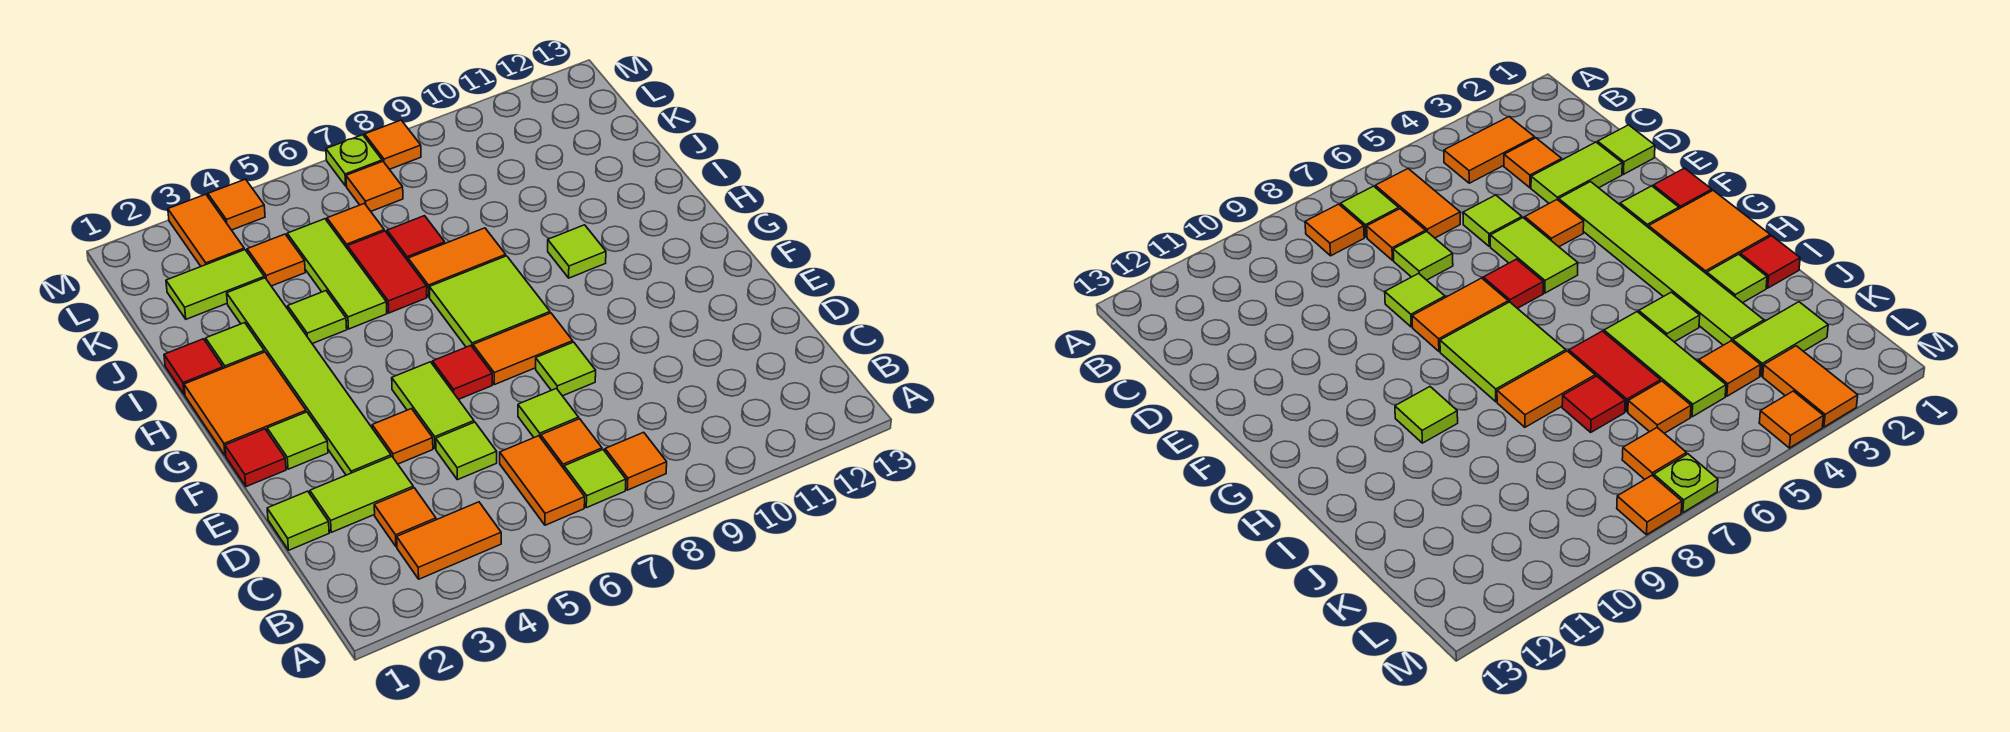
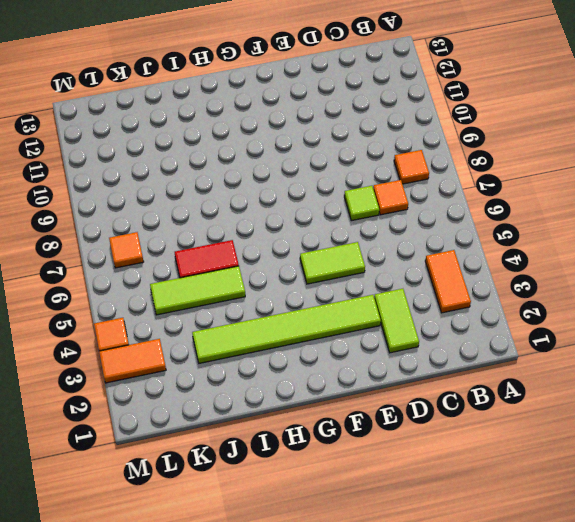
none -> orange tile B6:C6 level 1
none -> lime tile B7 level 1
none -> orange tile C3 level 1
none -> lime tile D1 level 1

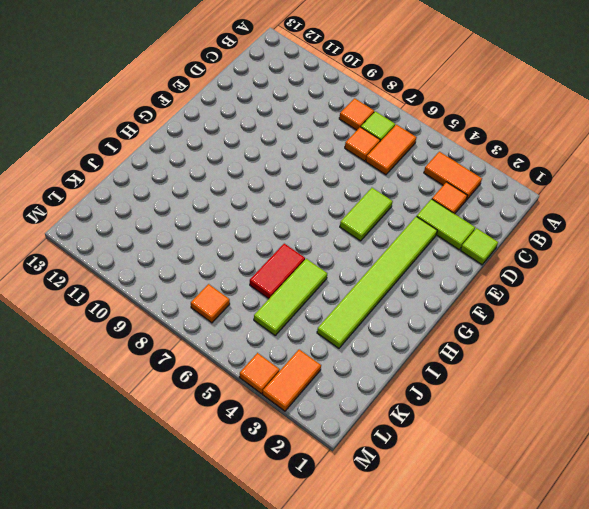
none -> lime tile D5 level 1
none -> lime tile D7 level 1
none -> orange tile E4 level 1
none -> lime tile E8 level 1

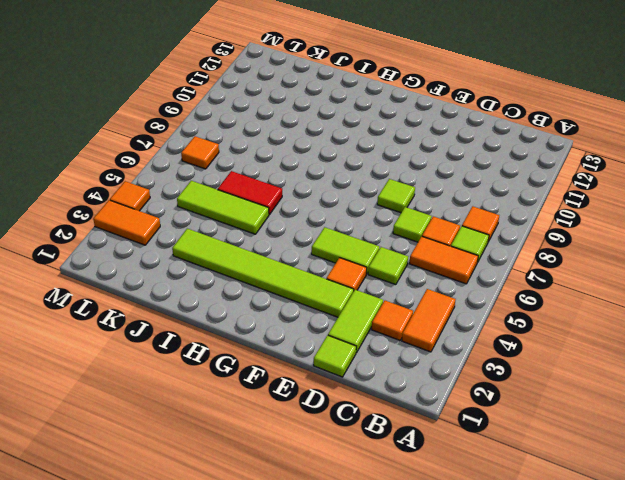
none -> red tile F1 level 1
none -> lime tile F2 level 1
none -> red tile F6 level 1
none -> orange tile F7:F8 level 1

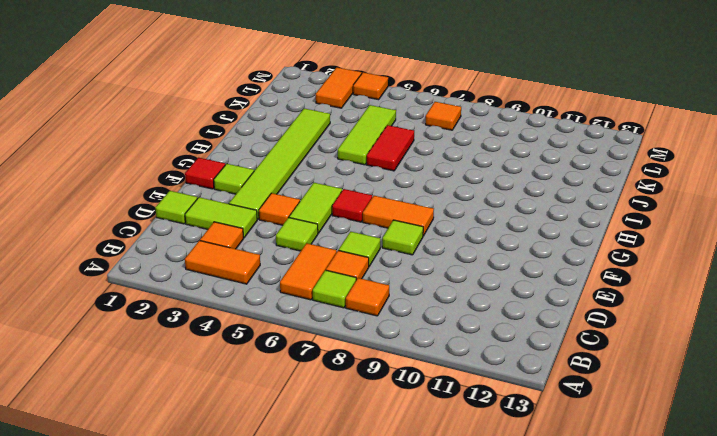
none -> orange tile G1:H2 level 1
none -> lime tile G7:H8 level 1
none -> lime tile H10 level 1
none -> red tile I1 level 1

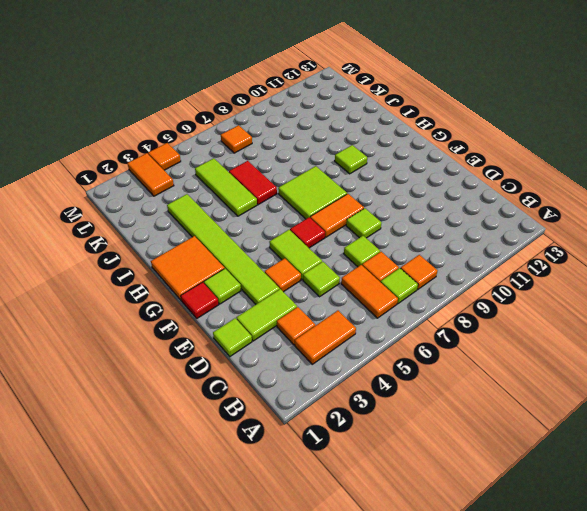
none -> red tile I1 level 1
none -> lime tile I2 level 1
none -> lime tile I4 level 1
none -> orange tile I7:I8 level 1

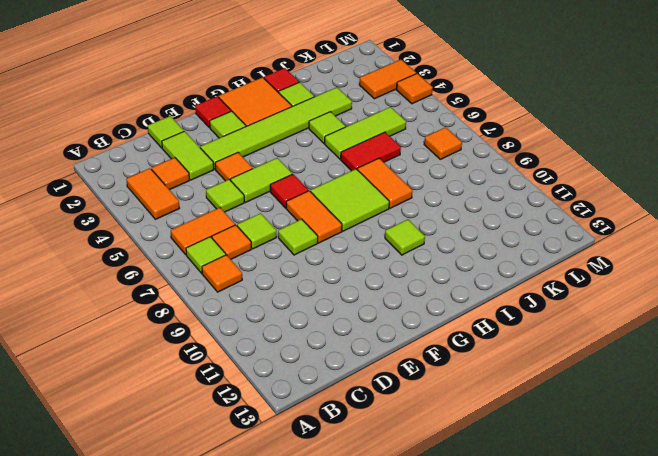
none -> red tile J7 level 1
none -> lime tile K2:K3 level 1
none -> orange tile K4 level 1
none -> orange tile K6 level 1

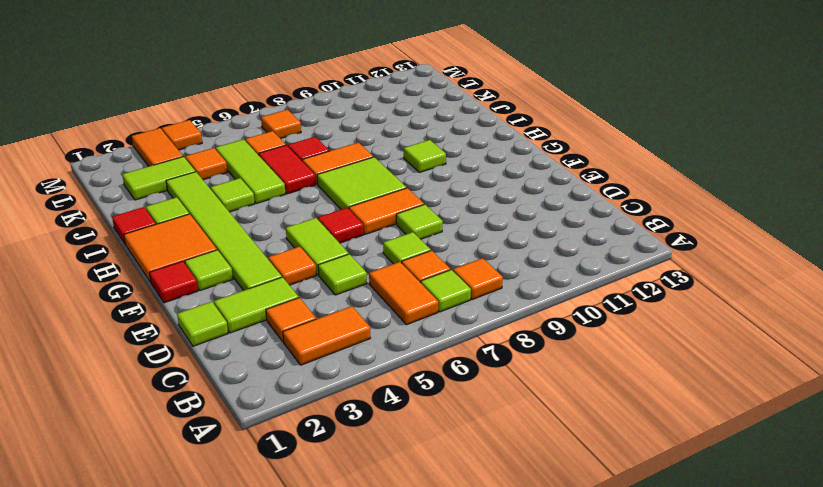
none -> lime plate M7 level 1
none -> orange tile M8 level 1

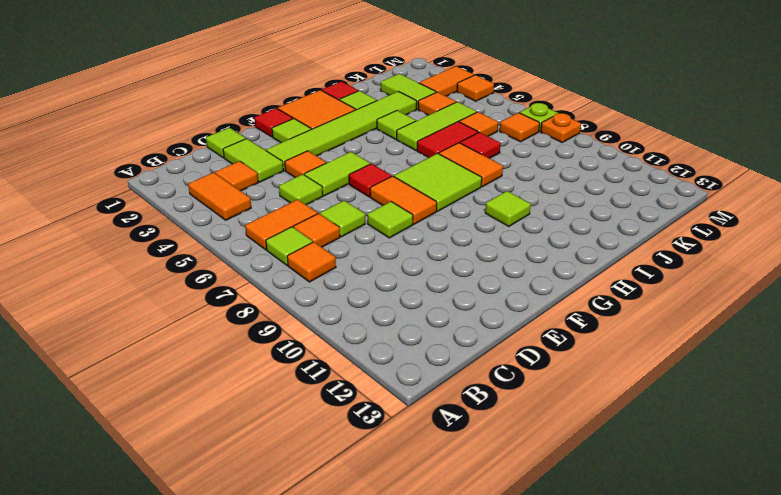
orange plate M8 level 1 -> orange tile M8 level 1

